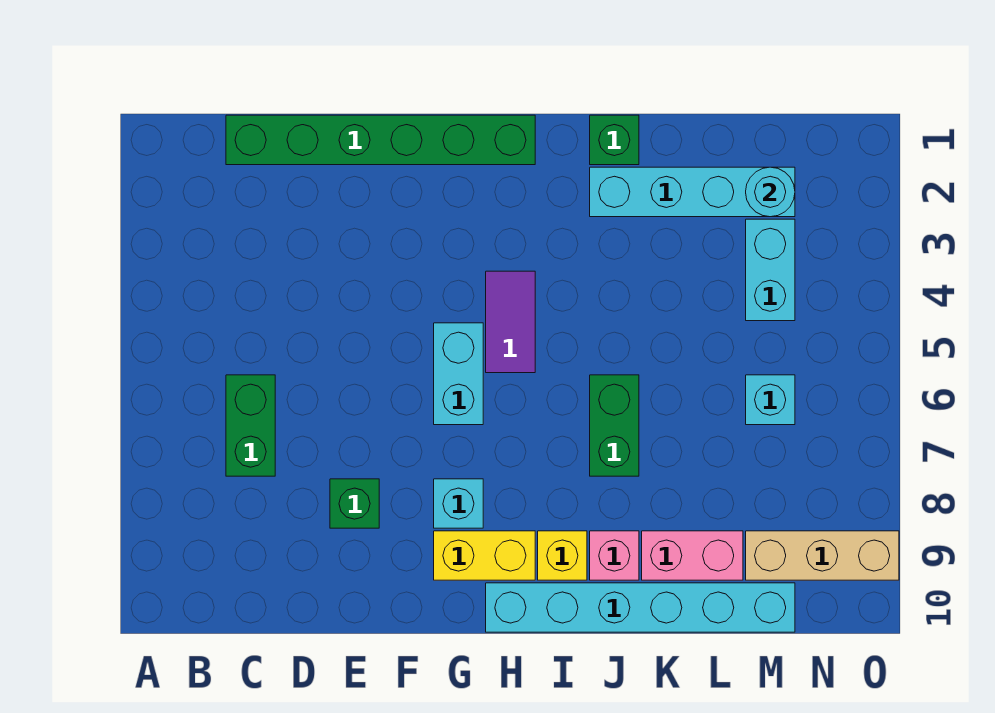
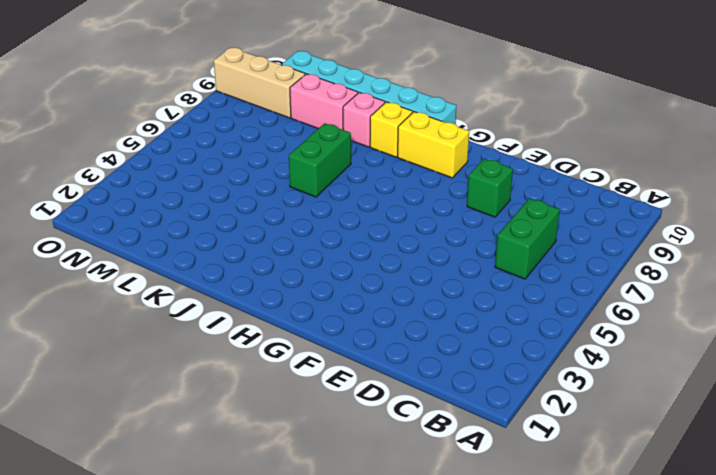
none -> green brick C1:H1 level 1
none -> cyan brick G5:G6 level 1
none -> cyan brick G8 level 1

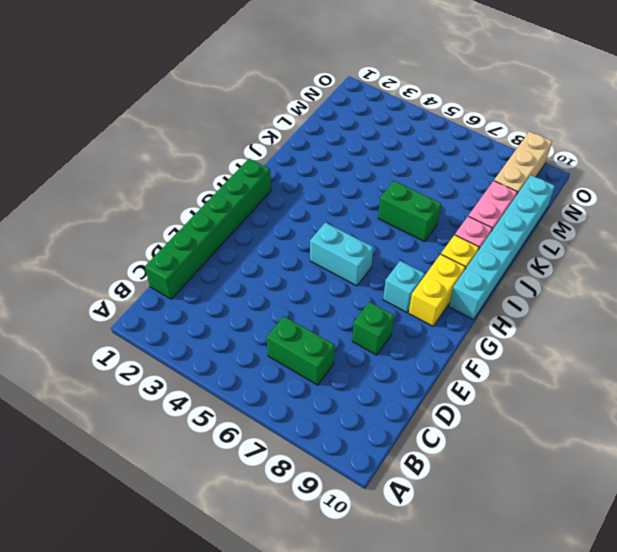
none -> purple tile H4:H5 level 1
none -> green brick J1 level 1
none -> cyan brick J2:M2 level 1

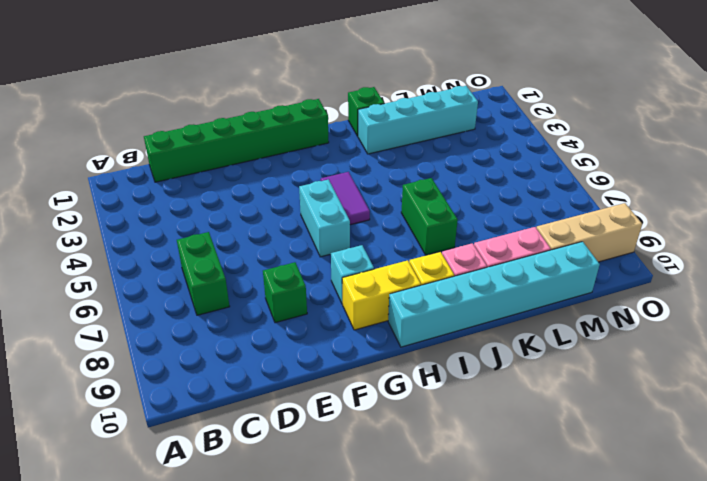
none -> cyan brick M3:M4 level 1
none -> cyan brick M6 level 1
none -> cyan round brick M2 level 2

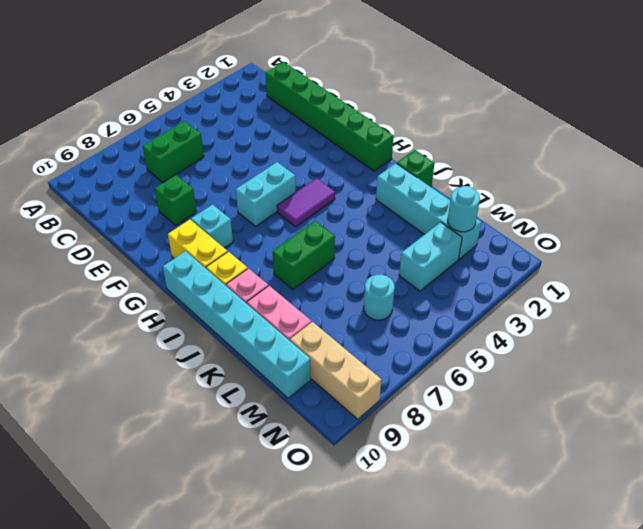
cyan round brick M6 level 1 -> cyan brick M6 level 1

